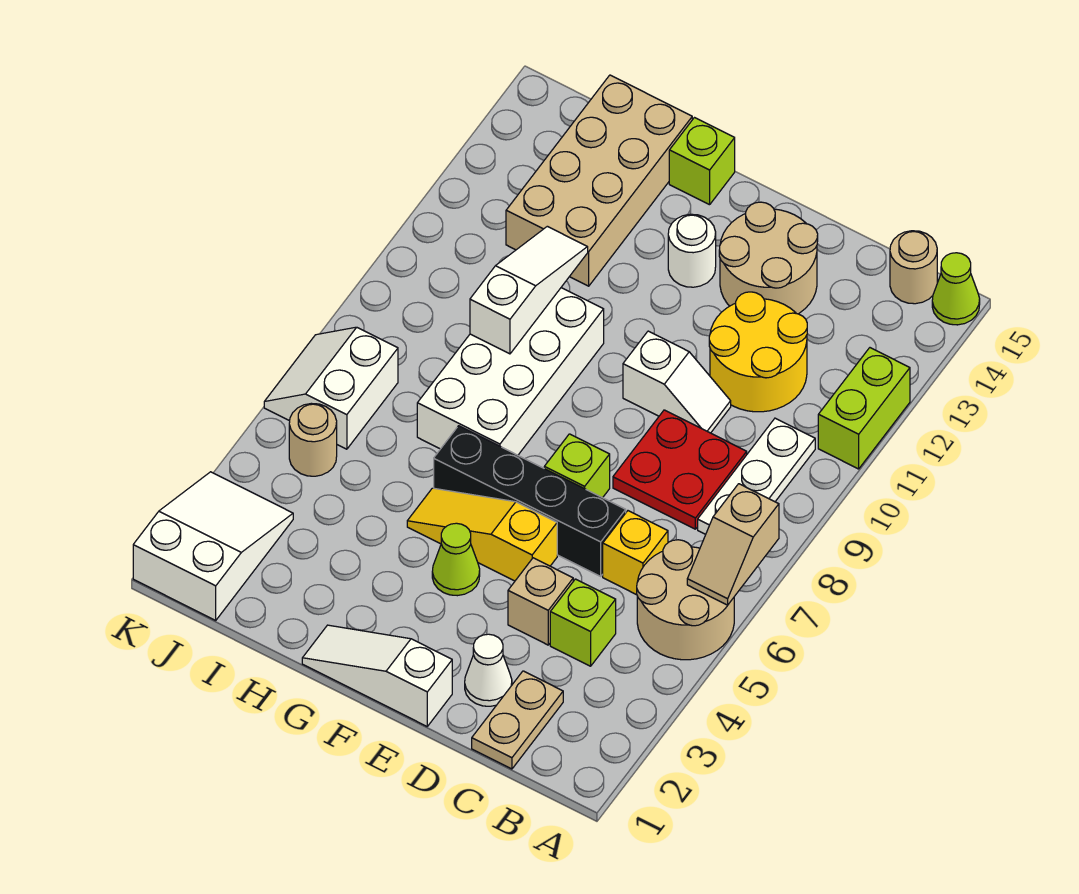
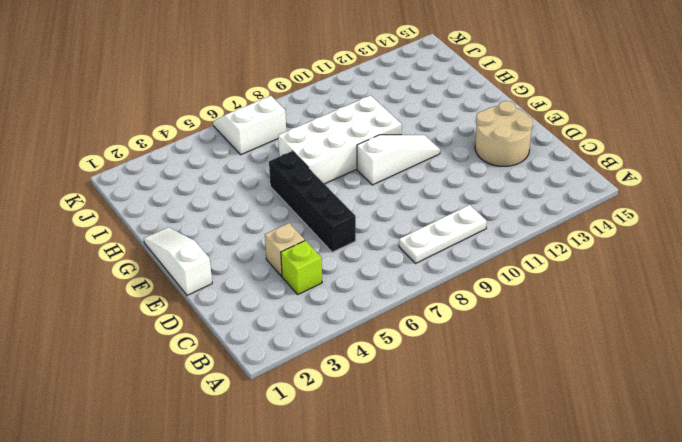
white slope F9:F11 level 1 top 9 -> white slope H9:H11 level 2 top 9
none -> tan round brick A5:B6 level 1
none -> lime brick A11:A12 level 1
none -> lime cone A15 level 1

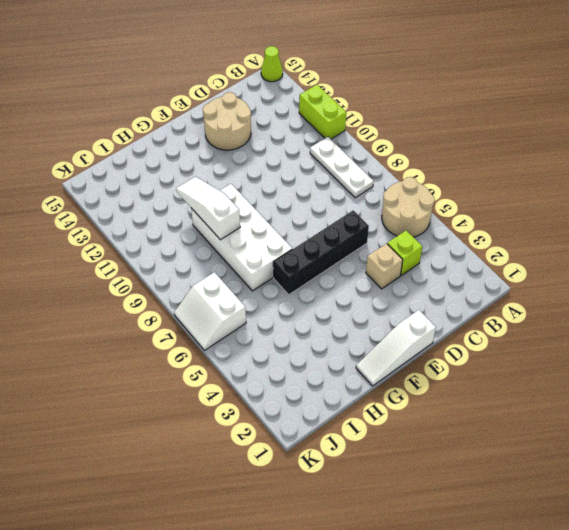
none -> tan round brick B15 level 1
none -> tan plate C1:C2 level 1
none -> yellow brick C6 level 1

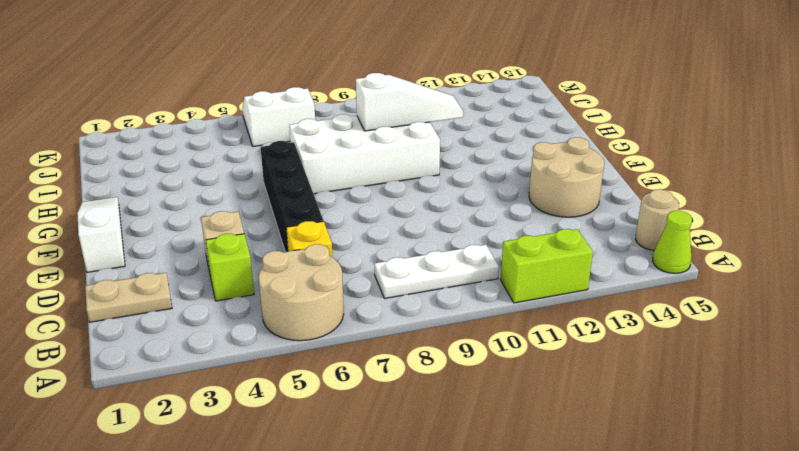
none -> red plate C8:D9 level 1
none -> yellow round brick C11:D12 level 1
none -> white cone D2 level 1

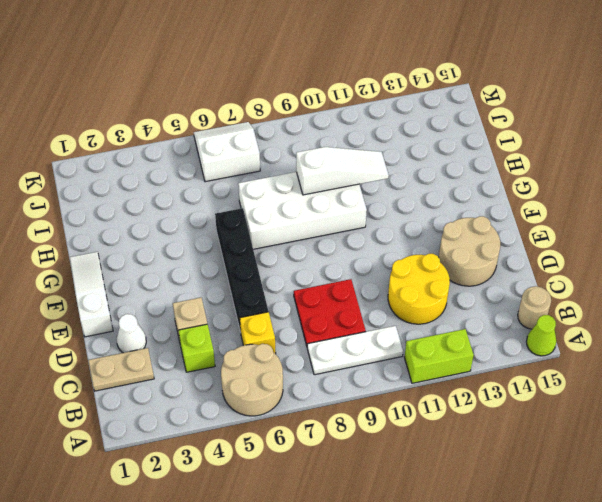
none -> white slope D10:E10 level 1 top E
none -> yellow slope E5:G5 level 1 top E
none -> lime brick E7 level 1

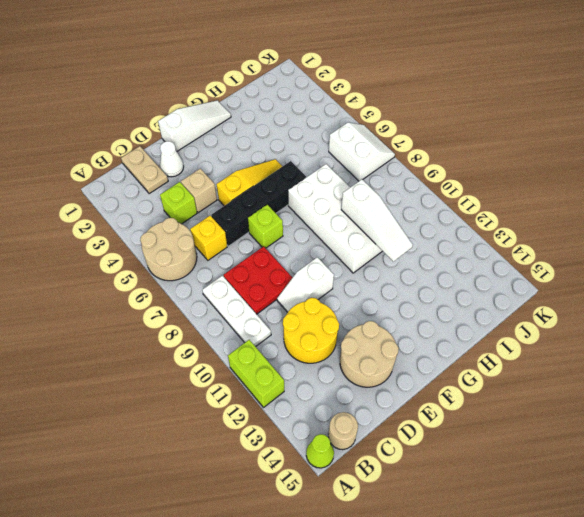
none -> lime cone F4 level 1
none -> white round brick F13 level 1
none -> lime brick G15 level 1

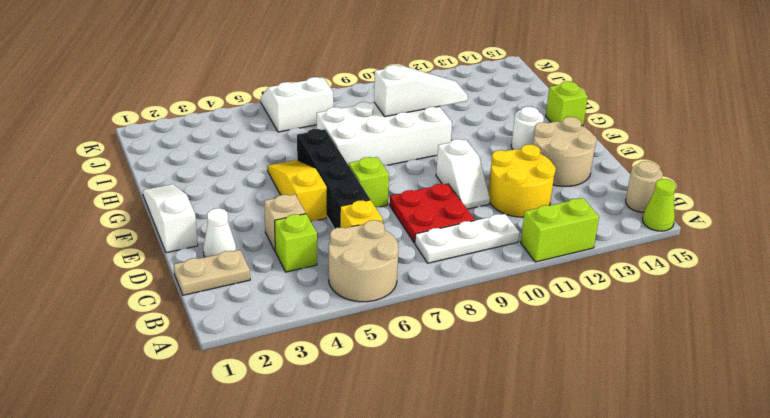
none -> lime cone F4 level 1
none -> tan brick H12:I15 level 1
none -> white slope J1:K3 level 1 top 1

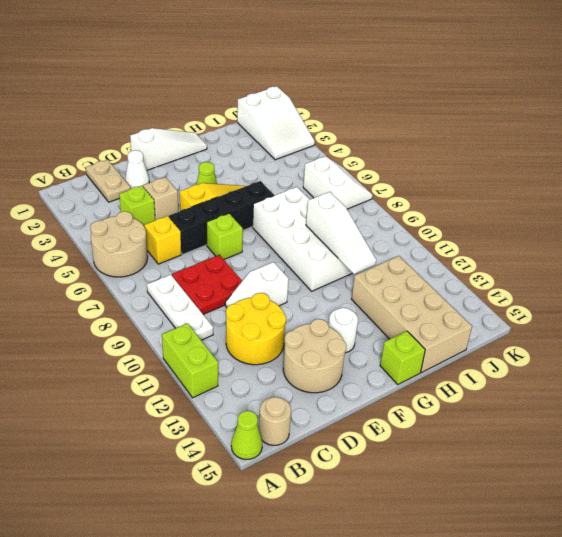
none -> tan round brick J5 level 1
none -> tan slope A6:A7 level 2 top 7

